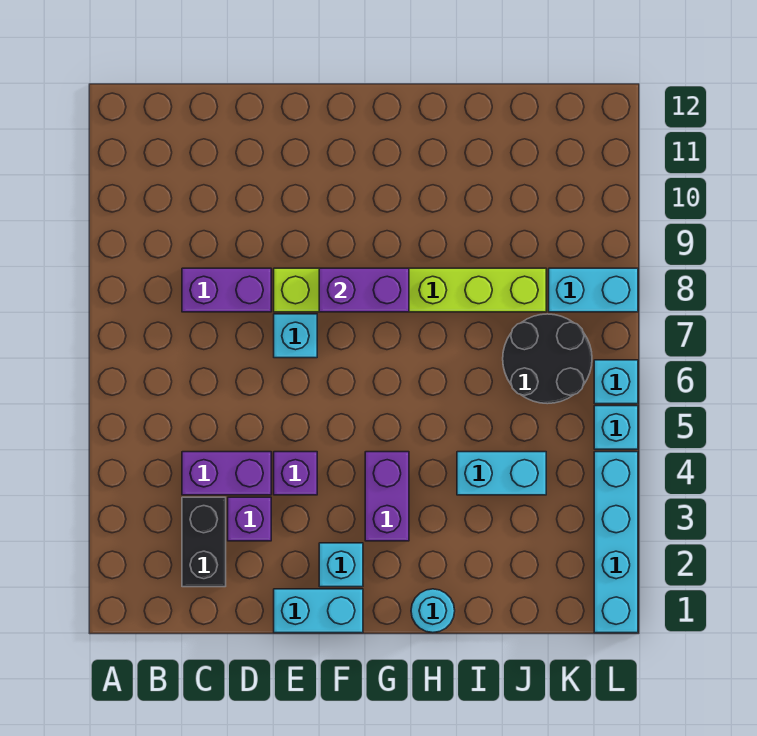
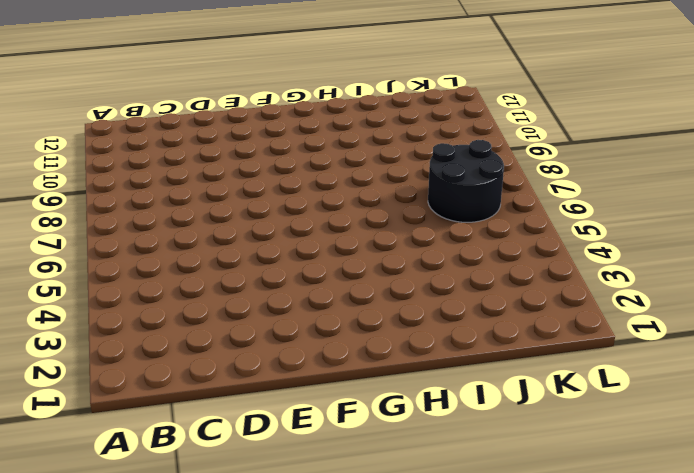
none -> black brick C2:C3 level 1
none -> purple brick C4:D4 level 1
none -> purple brick C8:D8 level 1

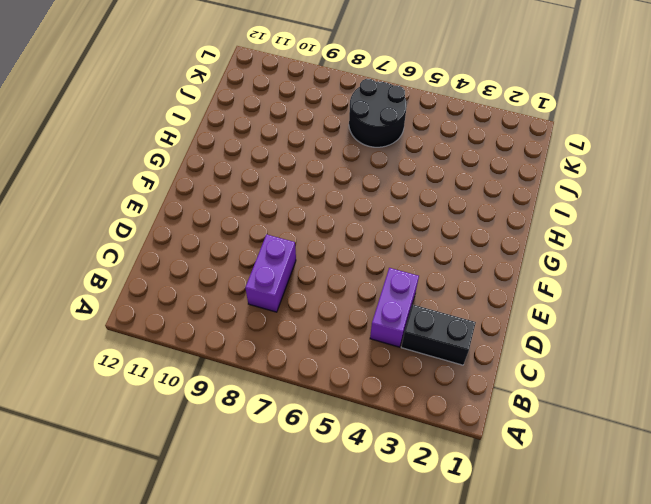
none -> purple brick D3 level 1
none -> cyan brick E1:F1 level 1
none -> purple brick E4 level 1

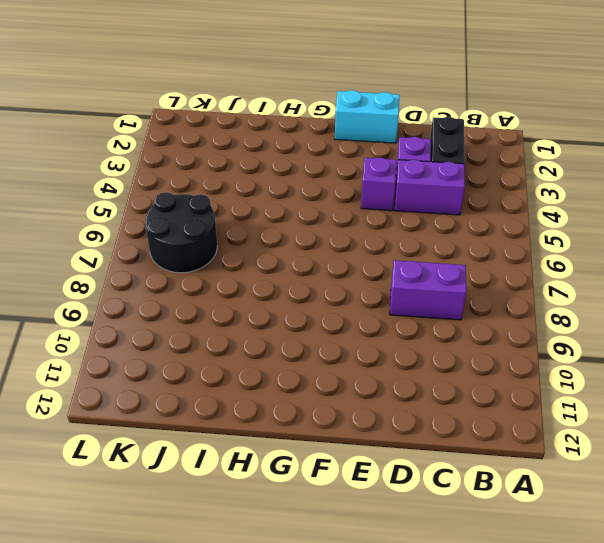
none -> cyan brick E7 level 1
none -> lime brick E8:J8 level 1
none -> cyan brick F2 level 1

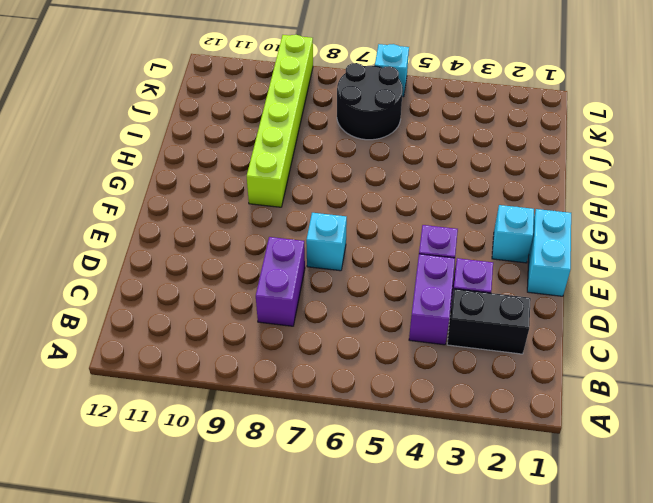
lime brick G9:L9 level 1 -> lime brick E8:J8 level 1
none -> purple brick G3:G4 level 1
none -> cyan round brick H1 level 1
none -> cyan brick I4:J4 level 1

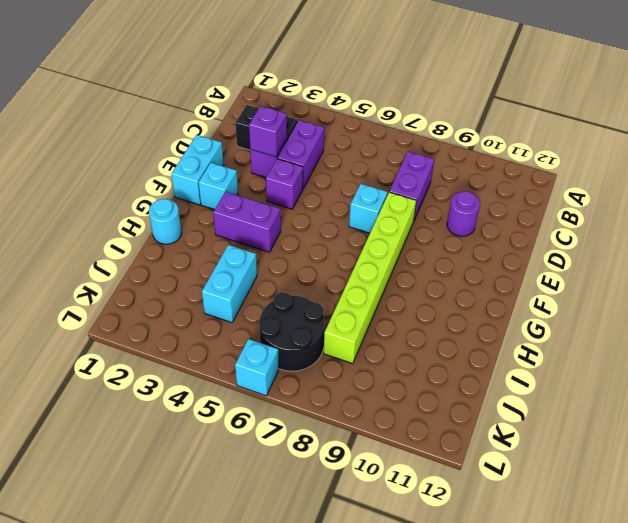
purple brick D3 level 2 -> none
purple round brick D10 level 1 -> none
none -> cyan brick K8:L8 level 1
none -> cyan brick L1:L4 level 1
none -> cyan brick L5 level 1

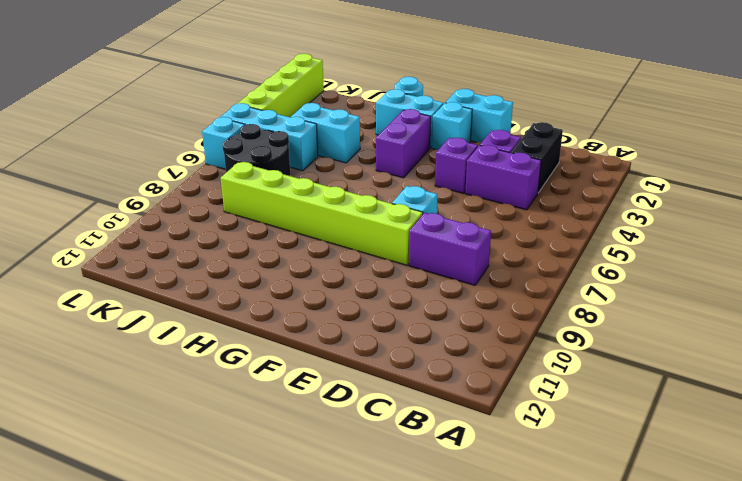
cyan brick G2:H2 level 1 -> cyan brick K8:L8 level 1
cyan brick J5:L5 level 1 -> cyan brick L5 level 1
lime brick L1:L4 level 1 -> cyan brick L1:L4 level 1
none -> purple brick F8:G8 level 2

